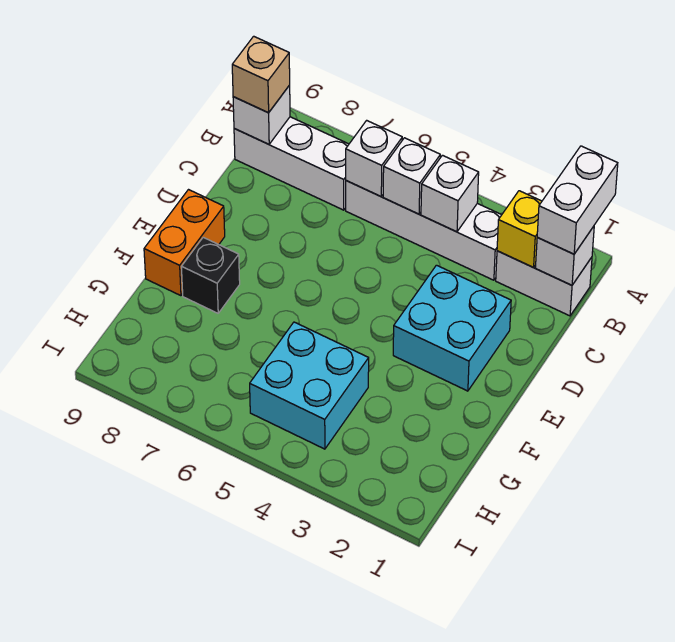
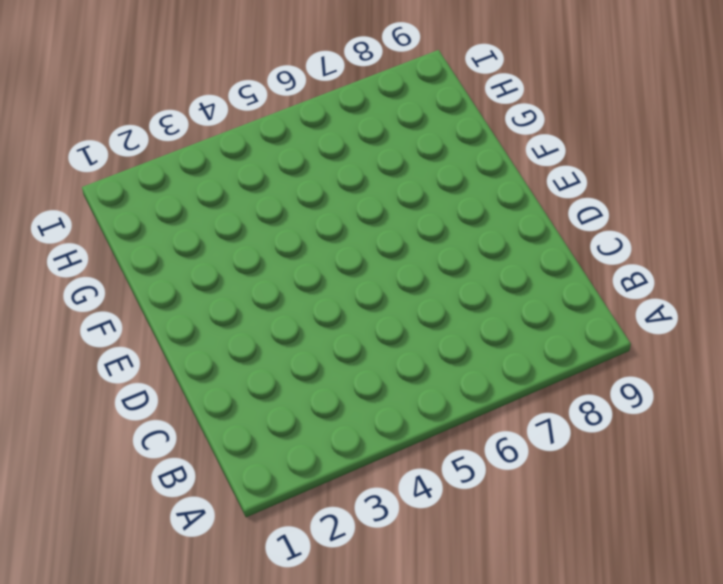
none -> white brick B1:B2 level 1
none -> white brick B3:B6 level 1
none -> white brick B7:B9 level 1

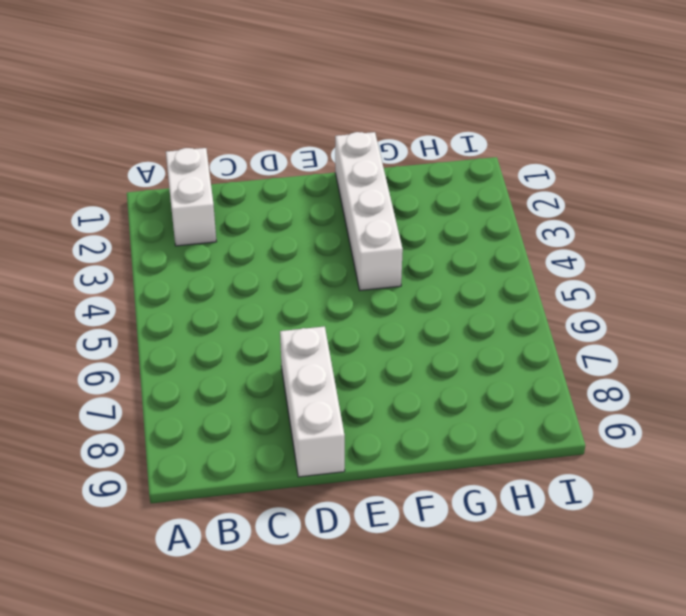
white brick D7:D9 level 1 -> white brick B7:B9 level 1
white brick F1:F4 level 1 -> white brick B3:B6 level 1
none -> cyan brick D2:E3 level 1
none -> orange brick E9:F9 level 1
none -> black brick F8 level 1

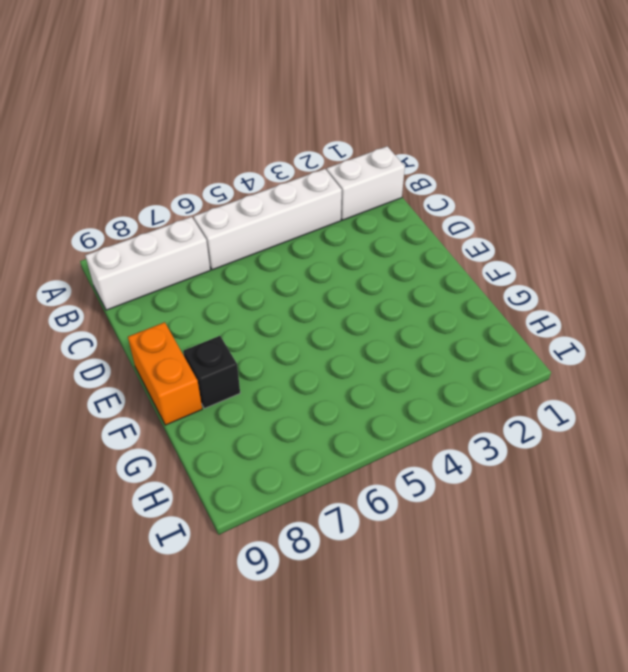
none -> cyan brick D2:E3 level 1
none -> cyan brick G4:H5 level 1
none -> white brick B1 level 2

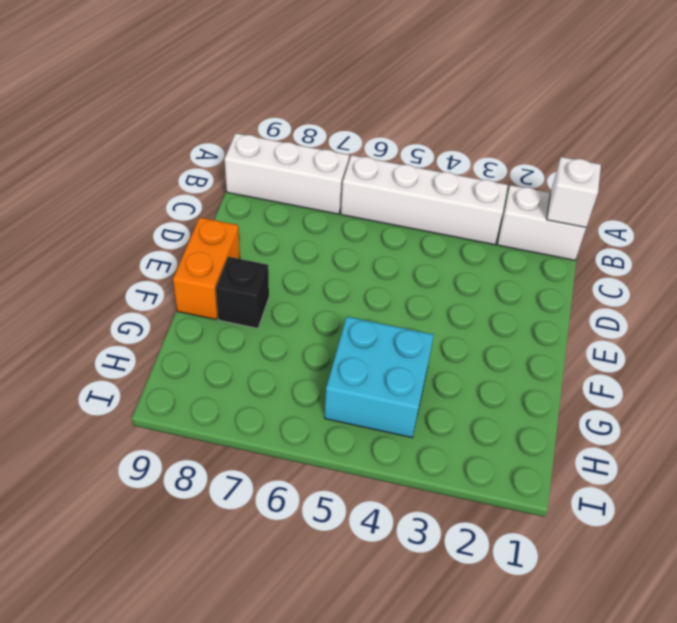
none -> cyan brick D2:E3 level 1
none -> yellow brick B2 level 2
none -> white brick B4 level 2

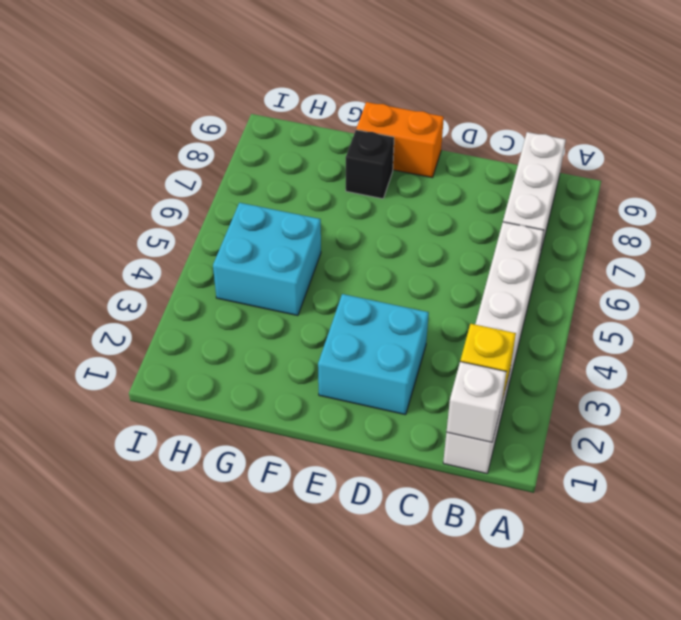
none -> white brick B4 level 2
none -> white brick B5 level 2
none -> white brick B6 level 2

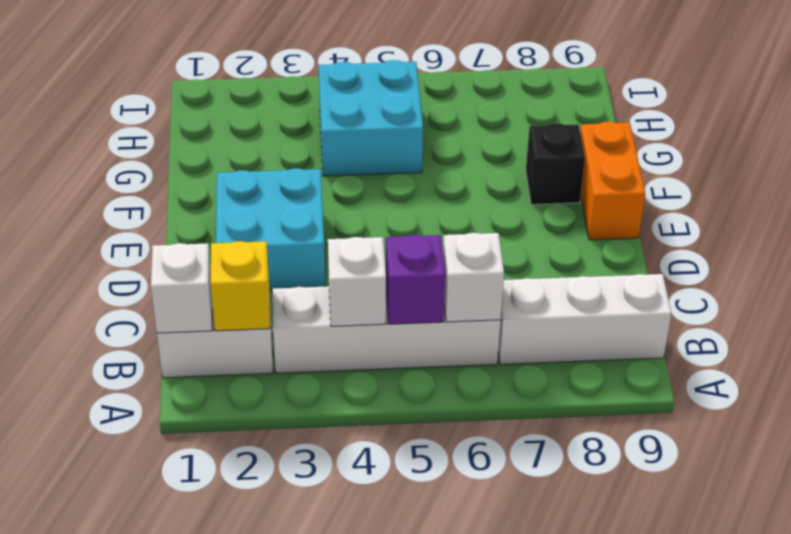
purple brick B5 level 2 -> white brick B5 level 2
none -> white brick B9 level 2
none -> white brick A1:B1 level 3
none -> tan brick B9 level 3

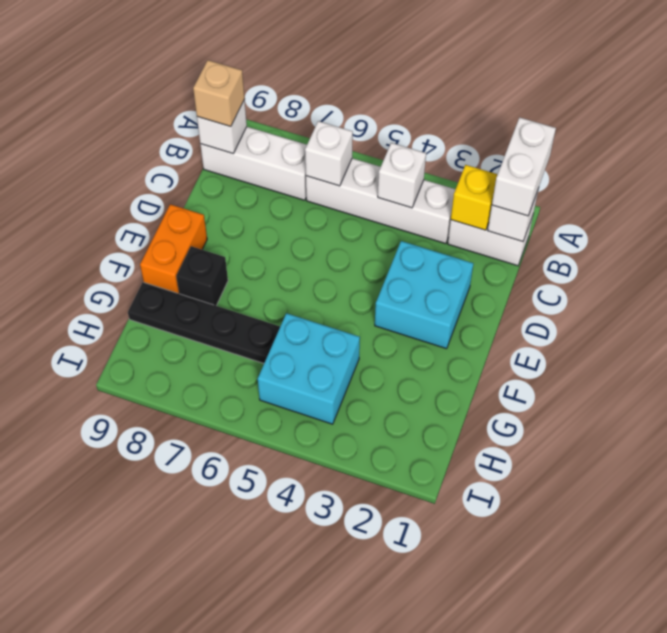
black plate G6:G9 level 1 -> none
none -> white brick B5 level 2

